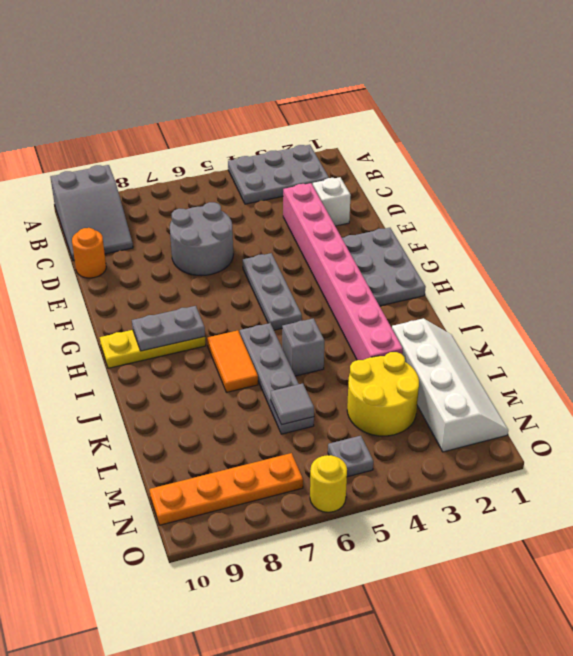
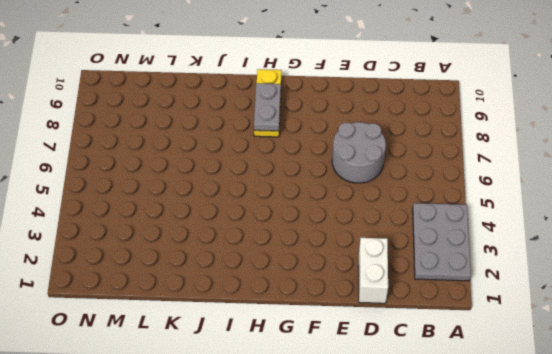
white brick D1:D2 level 1 -> white brick D2 level 1
none -> grey slope A9:C10 level 1 top A
none -> pink brick D3:K3 level 1
none -> orange round brick D10 level 1

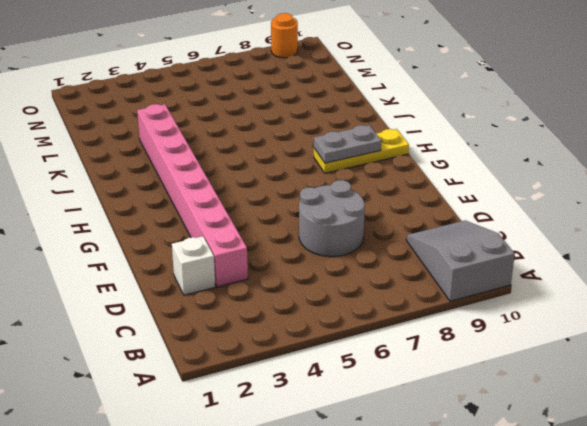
orange round brick O9 level 1 -> orange round brick D10 level 1
none -> grey plate A2:B4 level 1
none -> grey plate F1:H2 level 1
none -> grey plate F5:H5 level 1

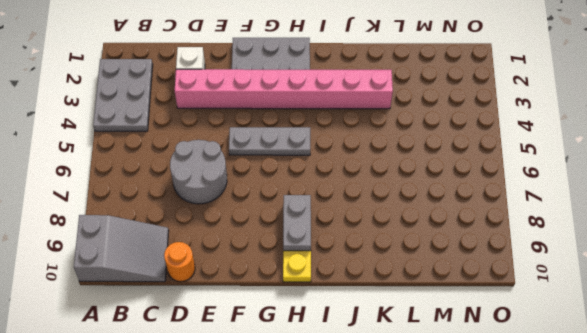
none -> grey plate I6:L6 level 1
none -> orange tile I7:J7 level 1
none -> grey brick J5 level 1

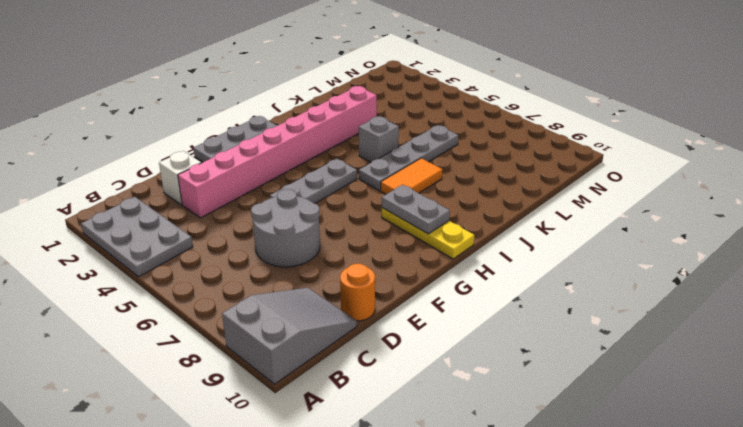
none -> white slope K1:N2 level 1 top 2
none -> yellow round brick L3:M4 level 1
none -> grey plate N5 level 1

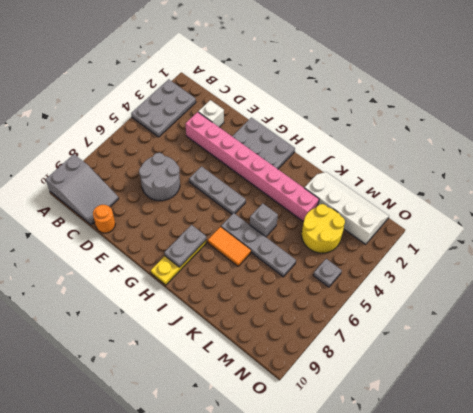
none -> orange plate N7:N10 level 1
none -> yellow round brick O6 level 1
none -> grey tile L6 level 2

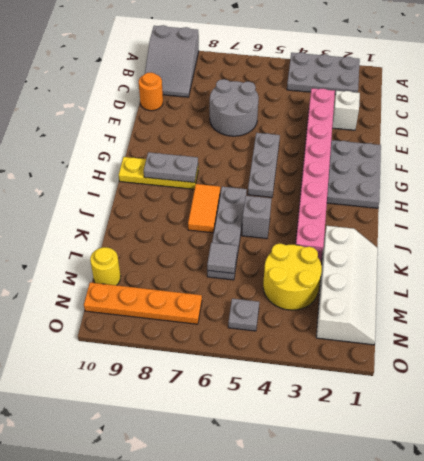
yellow round brick M10 level 1 -> yellow round brick O6 level 1

